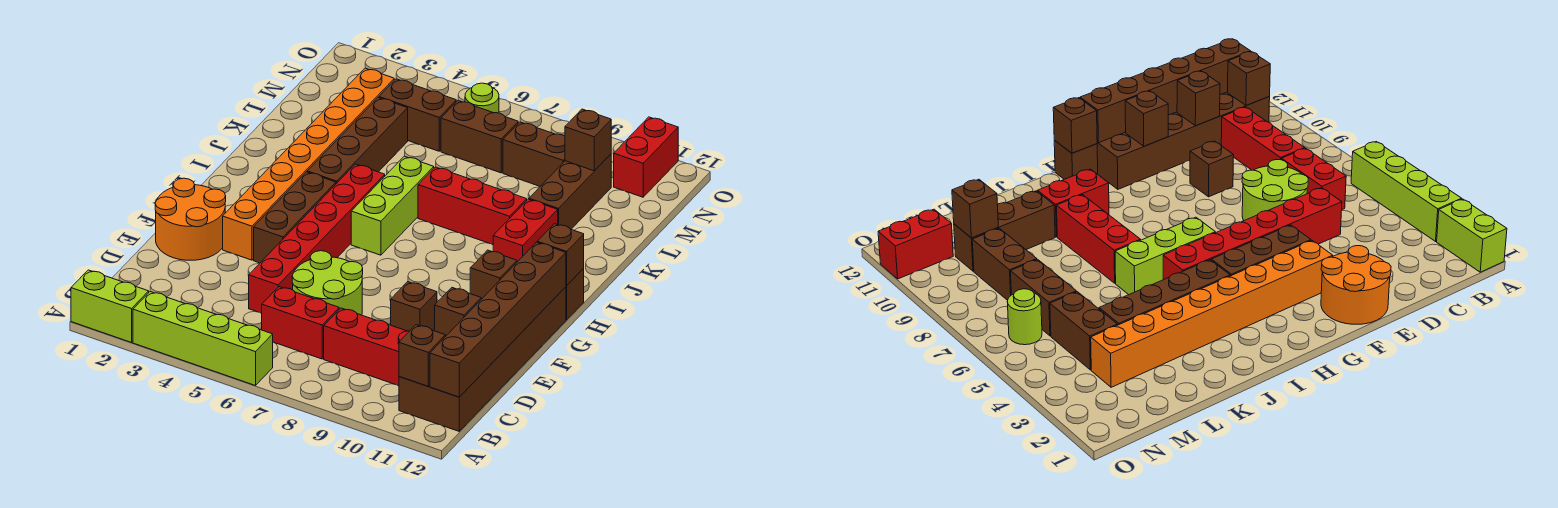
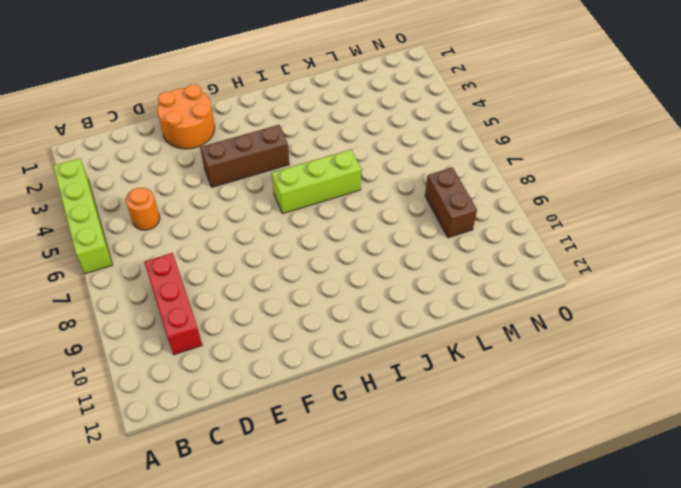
orange round brick C5 level 1 -> none
none -> lime brick A1:A2 level 1
none -> brown brick B11:G12 level 1
none -> red brick C6:C7 level 1

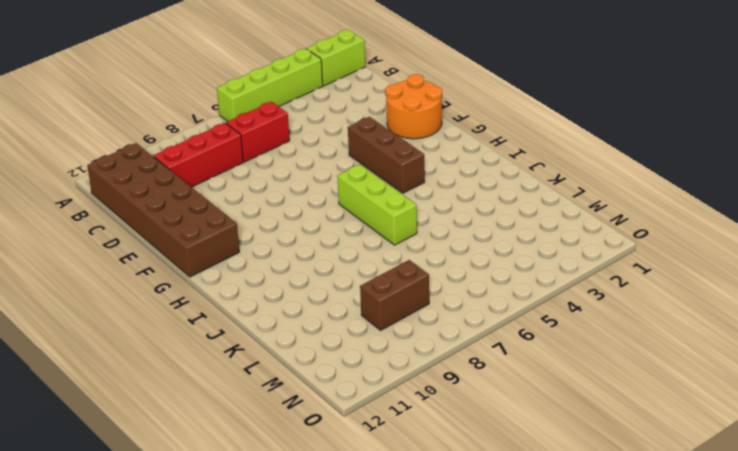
none -> red brick D5:I5 level 1
none -> lime round brick D6:E7 level 1
none -> brown brick E9 level 1

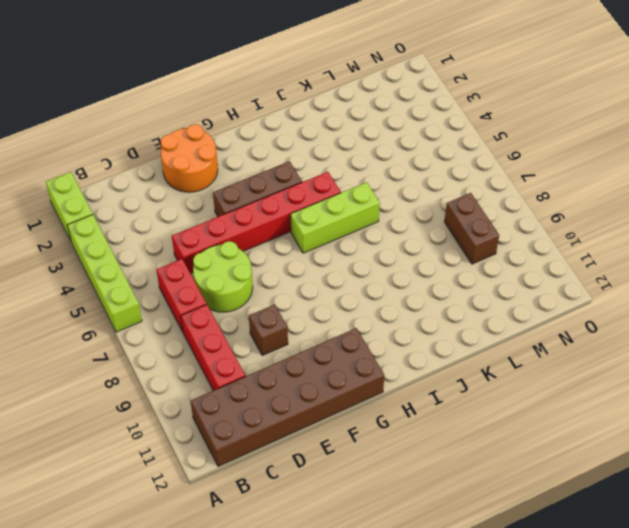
none -> orange brick F3:M3 level 1
none -> brown brick H12 level 1
none -> brown brick I4:L4 level 1

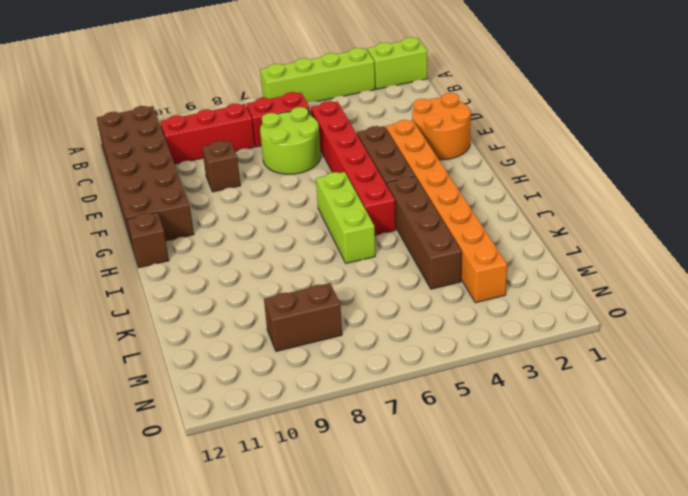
none -> red brick I10:J10 level 1
none -> red brick J7:J9 level 1
none -> brown brick K10:M10 level 1

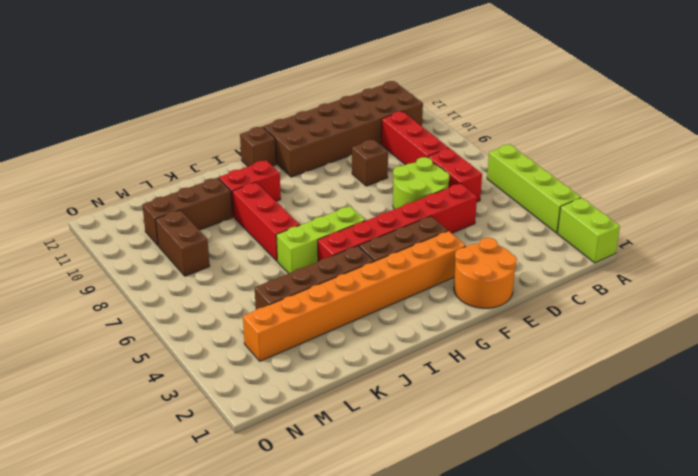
none -> brown brick M4:M5 level 1
none -> brown brick M6:M7 level 1
none -> lime round brick N6 level 1

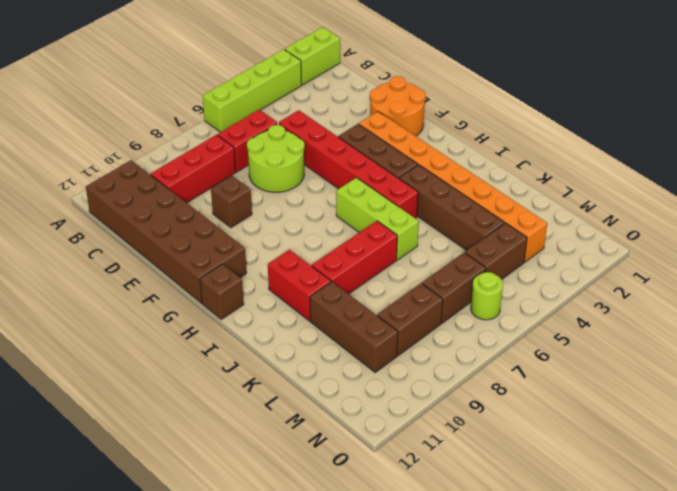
none -> red brick N11:O11 level 1
none -> brown brick B11 level 2
none -> brown brick B12:G12 level 2

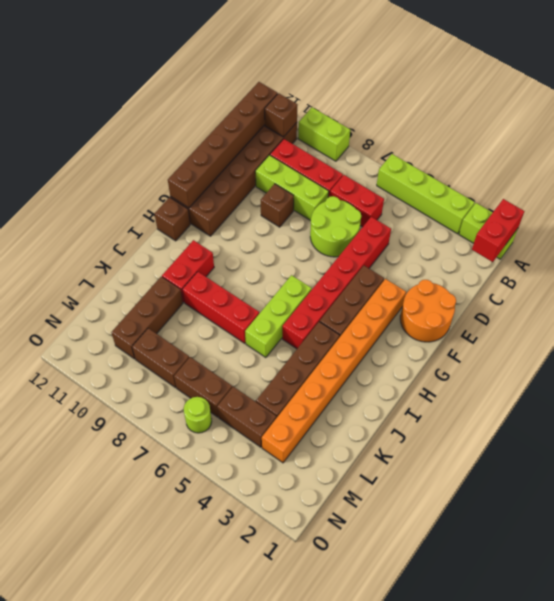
red brick A1:B1 level 2 -> red brick N11:O11 level 1
lime brick A9:A10 level 1 -> none
lime brick D8:D10 level 1 -> none
none -> brown brick D11 level 2
none -> brown brick F11 level 2
none -> brown brick H12 level 2

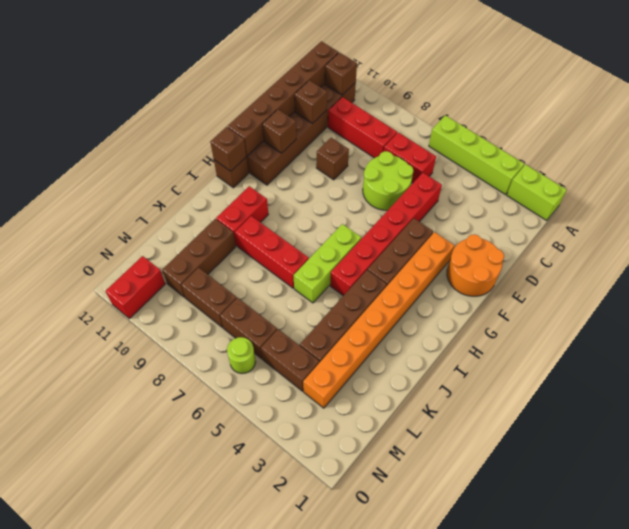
none -> brown brick M10 level 2

